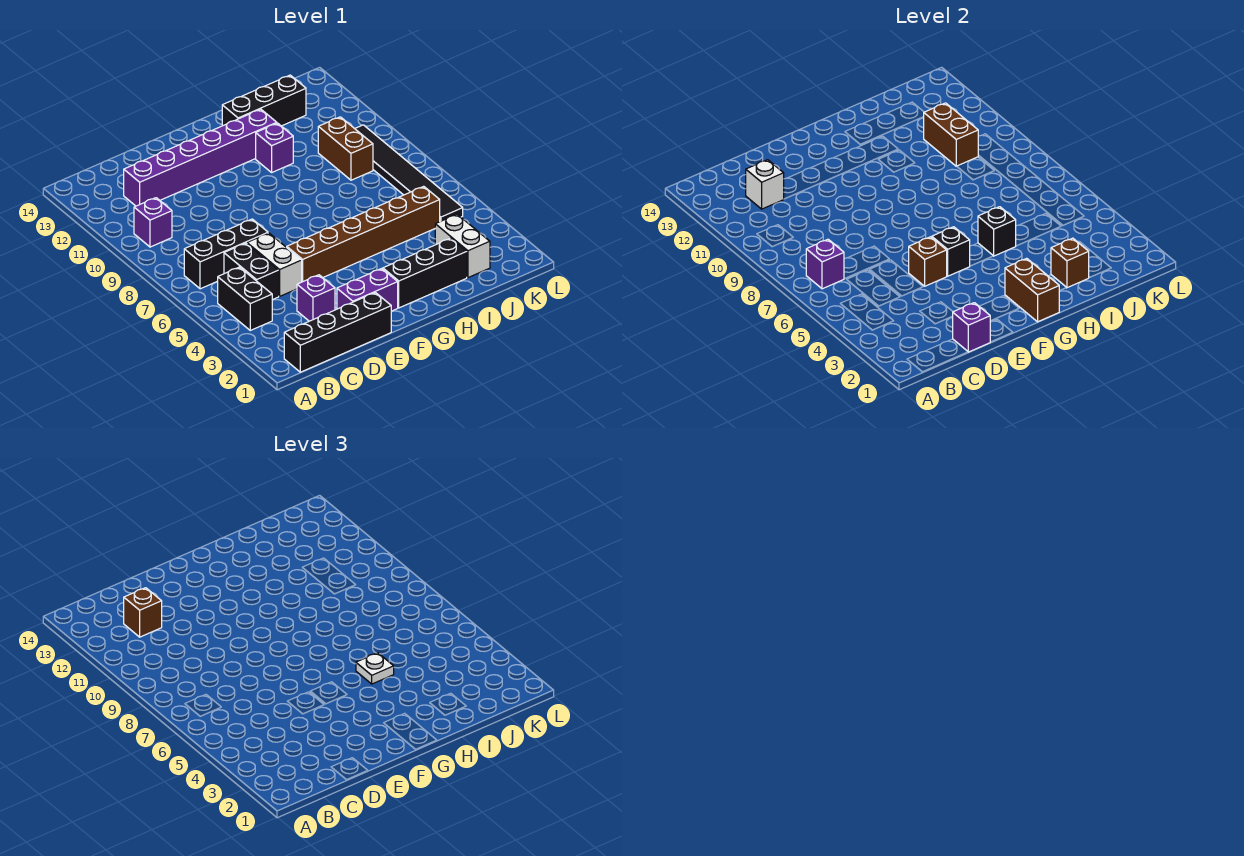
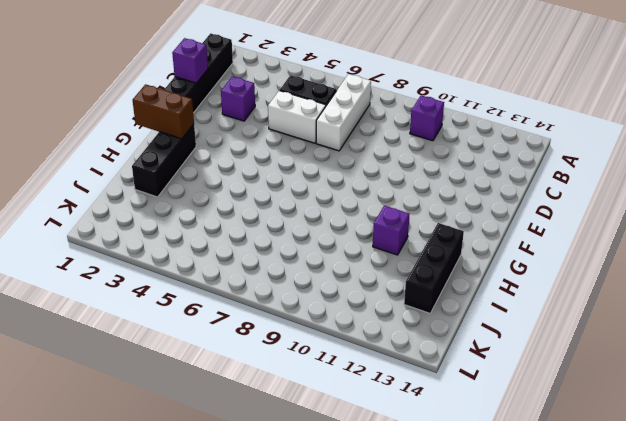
white brick B7:D7 level 1 -> black brick B7:D7 level 1
none -> black brick B4:B5 level 1
none -> purple brick C12:H12 level 1
none -> purple brick E2:F2 level 1

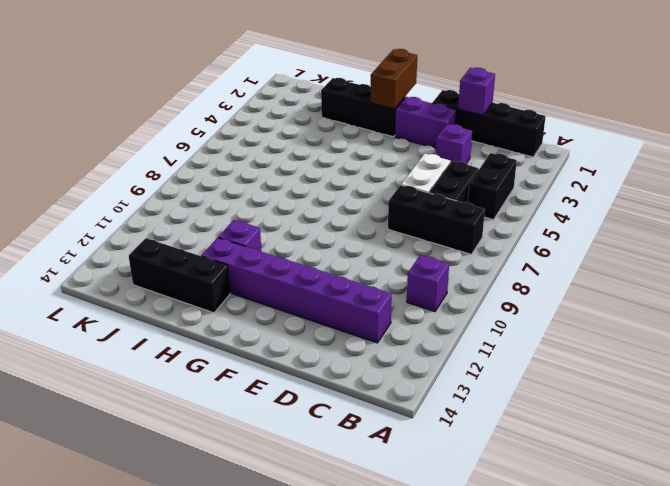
none -> brown brick E5:J5 level 1
none -> white brick J2:J3 level 1
none -> brown brick J9:J10 level 1

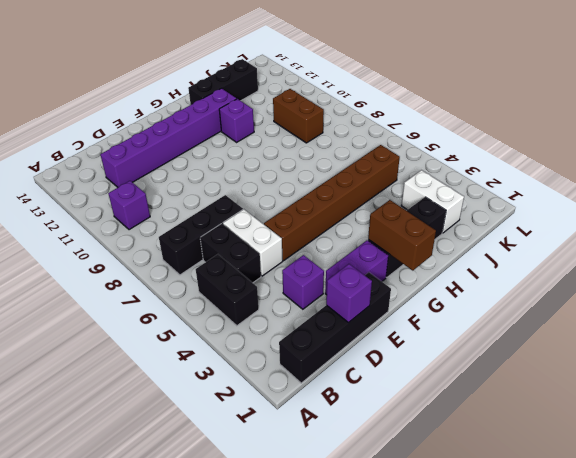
none -> black tile K5:K10 level 1
none -> purple brick B7 level 2
none -> white brick C12 level 2

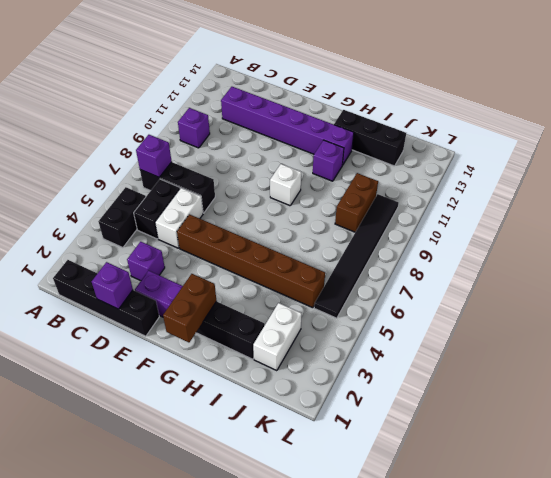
white brick G9 level 1 -> white brick C12 level 2
none -> brown brick E5 level 2
none -> black brick F5 level 2
none -> black brick H5 level 2

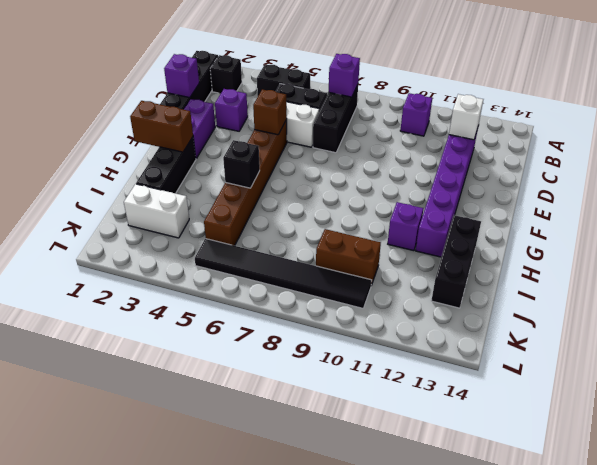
black brick B2 level 1 -> black brick F5 level 2
none -> brown brick I2 level 2
none -> brown brick J10:J11 level 2
none -> brown brick C12 level 3

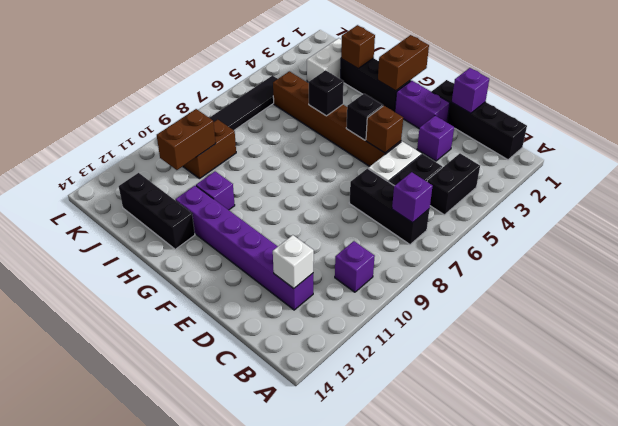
none -> brown brick C12 level 3
none -> white plate H5 level 3

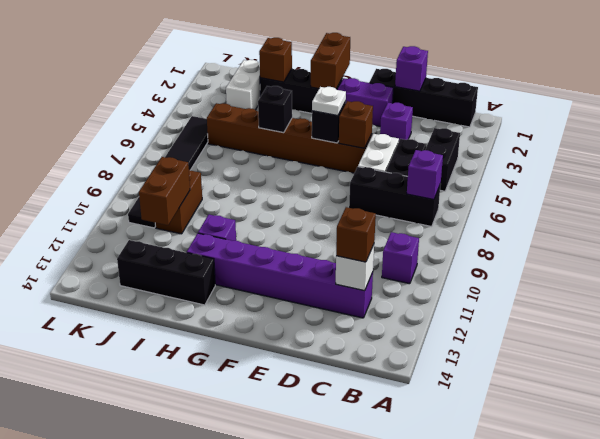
white plate F5 level 3 -> white plate H5 level 3

